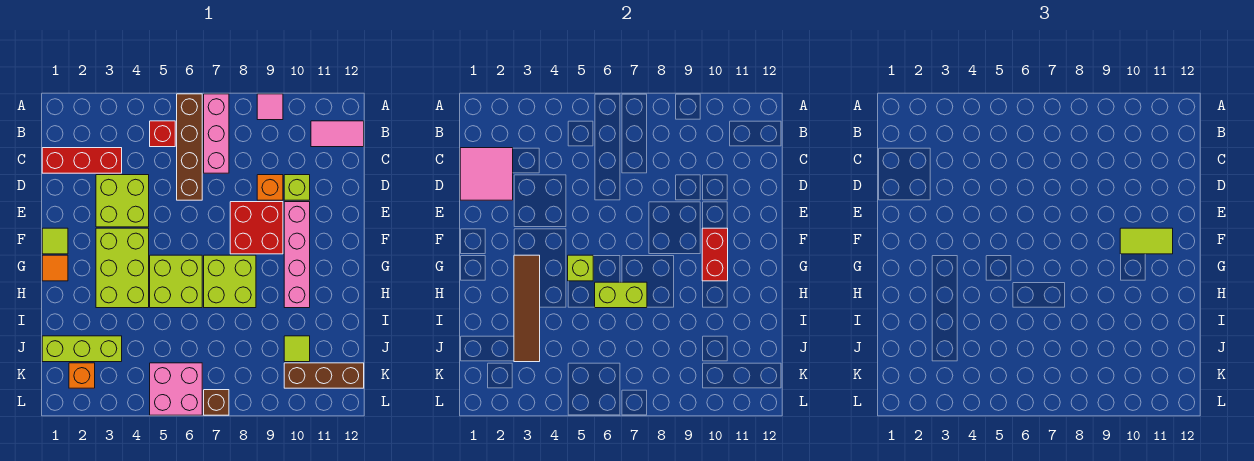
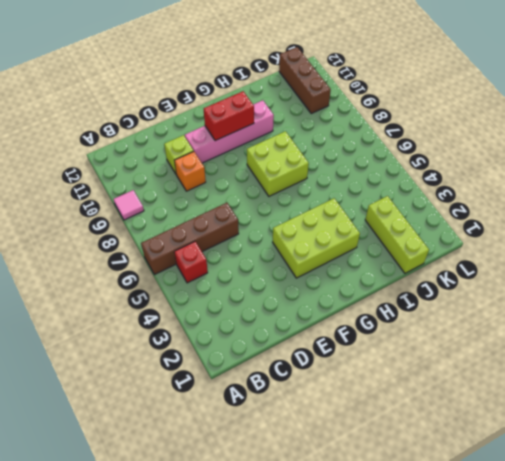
none -> pink brick A7:C7 level 1
none -> pink tile B11:B12 level 1
none -> red brick C1:C3 level 1

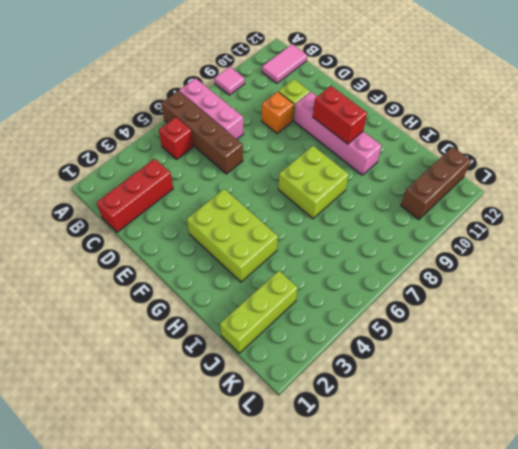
none -> lime brick D3:E4 level 1
none -> red brick E8:F9 level 1
none -> lime tile F1 level 1

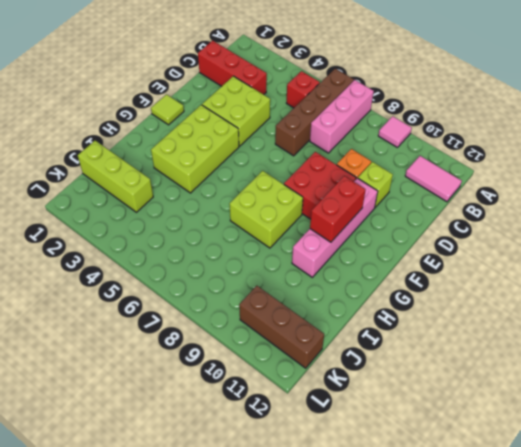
none -> orange tile G1 level 1
none -> lime brick G5:H6 level 1
none -> lime tile J10 level 1

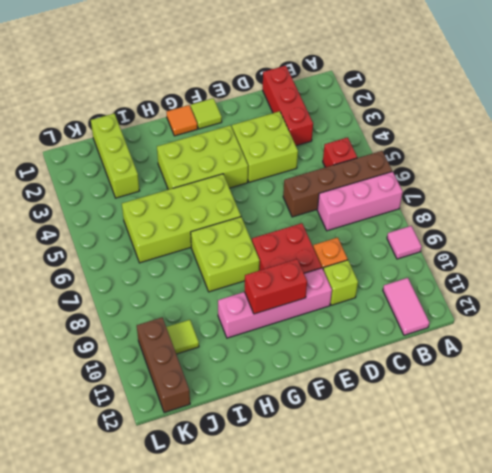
lime brick G5:J6 level 1 -> lime brick G5:H6 level 1
none -> orange brick K2 level 1
none -> pink brick K5:L6 level 1
none -> brown brick L7 level 1

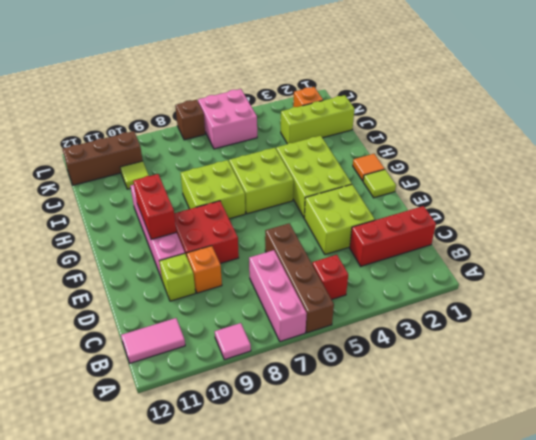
none -> pink tile C1:D2 level 2
none -> brown tile G3:J3 level 2
none -> lime brick G5 level 2

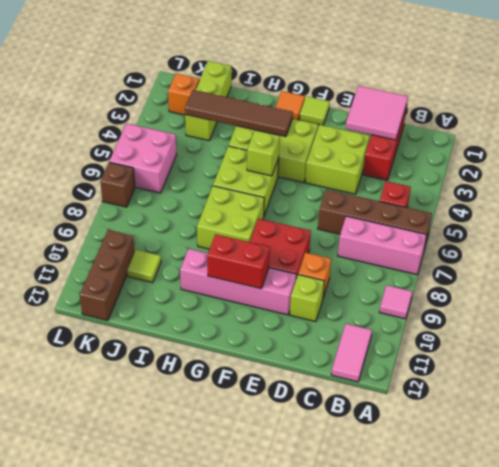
none -> lime brick H6:H7 level 2
none -> lime tile F10:F11 level 3

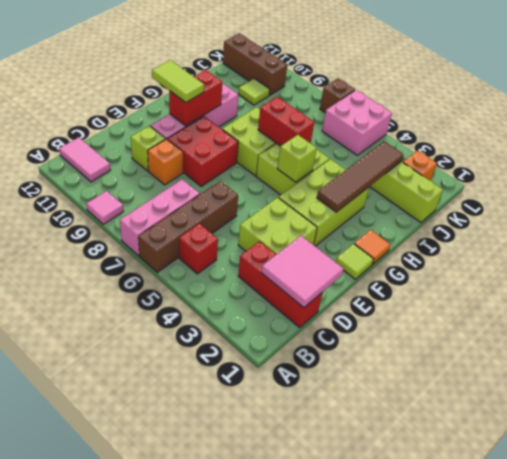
red brick H6:H7 level 2 -> lime brick H6:H7 level 2

